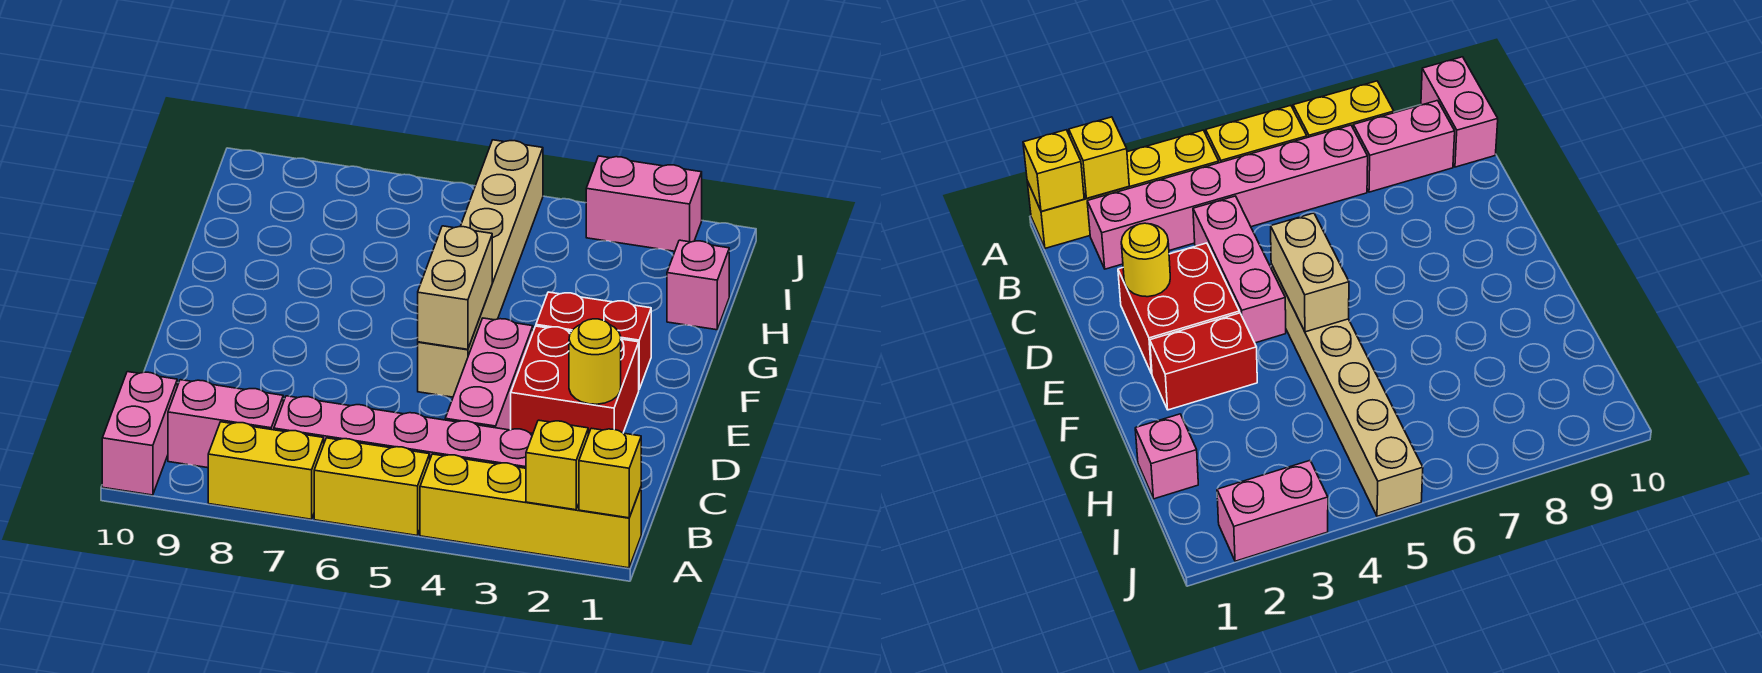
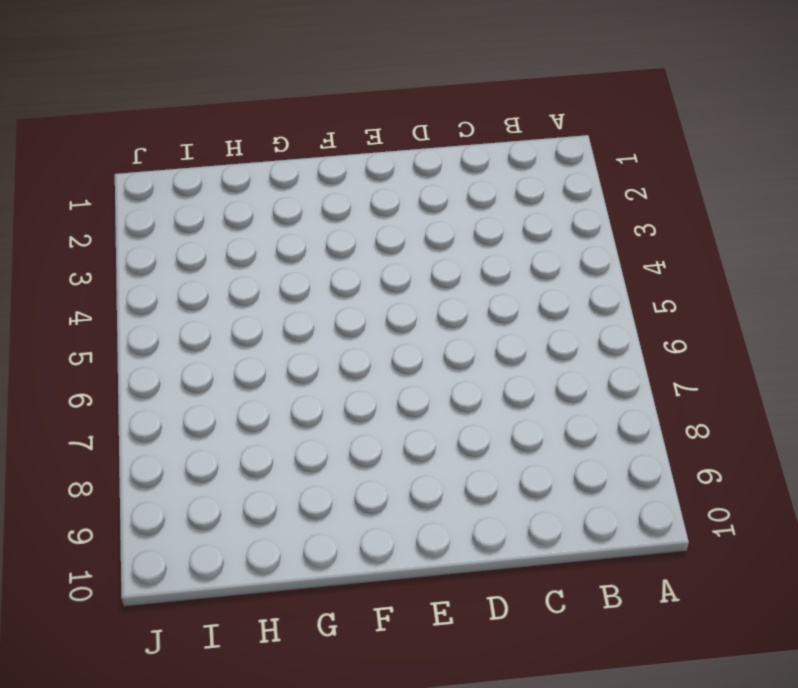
none -> yellow brick A1:A4 level 1
none -> yellow brick A5:A6 level 1
none -> yellow brick A7:A8 level 1

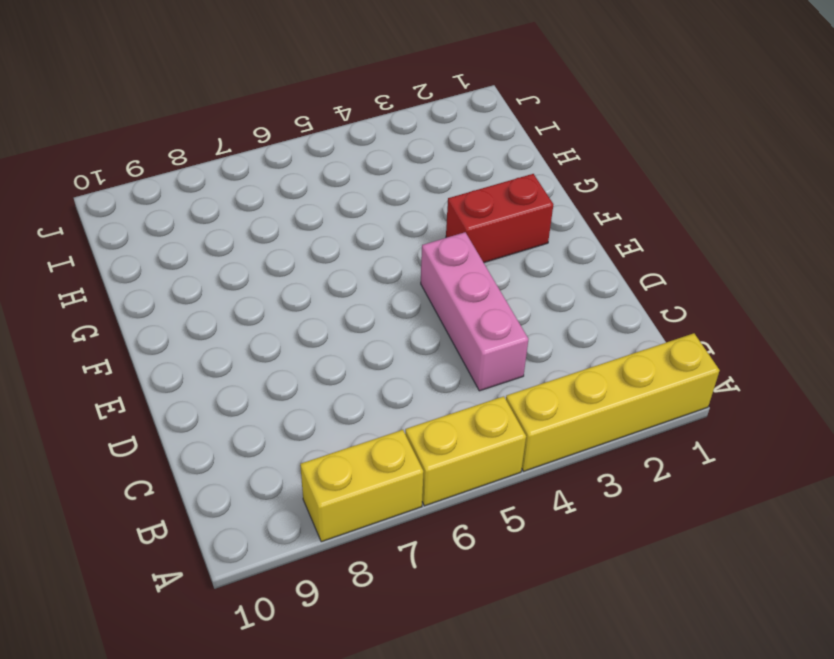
none -> pink brick A10:B10 level 1
none -> pink brick B2:B7 level 1
none -> pink brick B8:B9 level 1

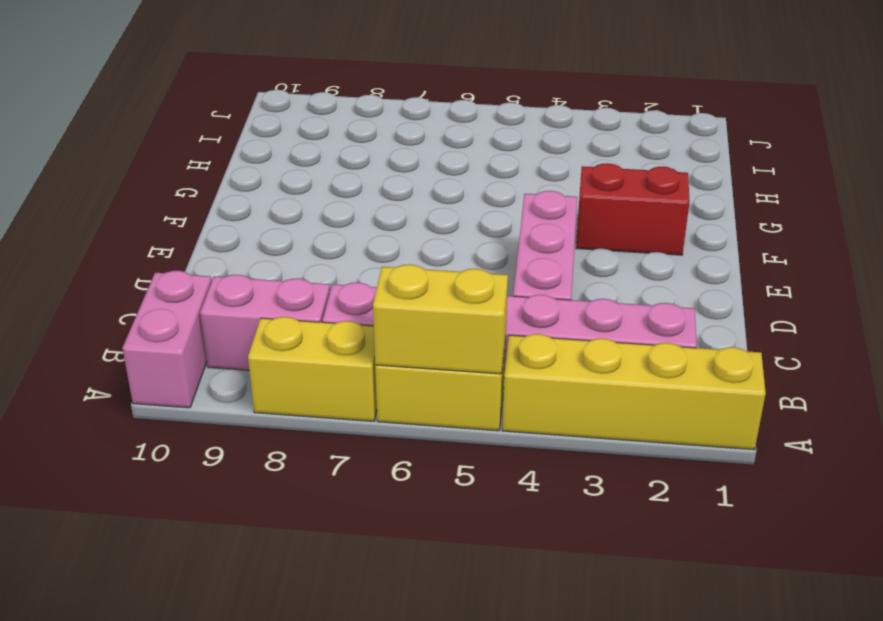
yellow brick A5:A6 level 2 -> none
none -> red brick D2:E3 level 1
none -> tan brick E5:J5 level 1
none -> pink brick H1 level 1

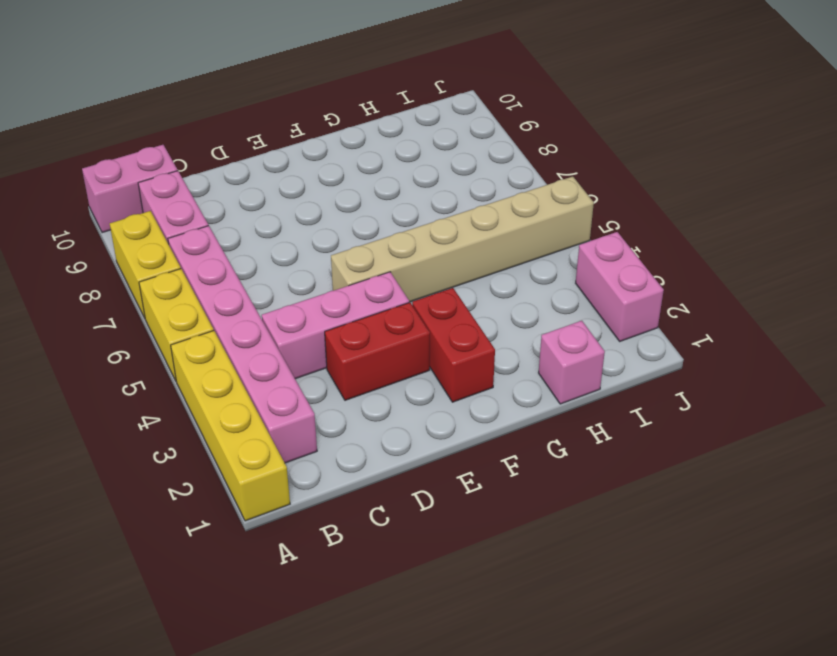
red brick D3:E3 level 1 -> red brick D2:E3 level 1
none -> yellow brick A1 level 2
none -> yellow brick A2 level 2
none -> yellow round brick D2 level 2

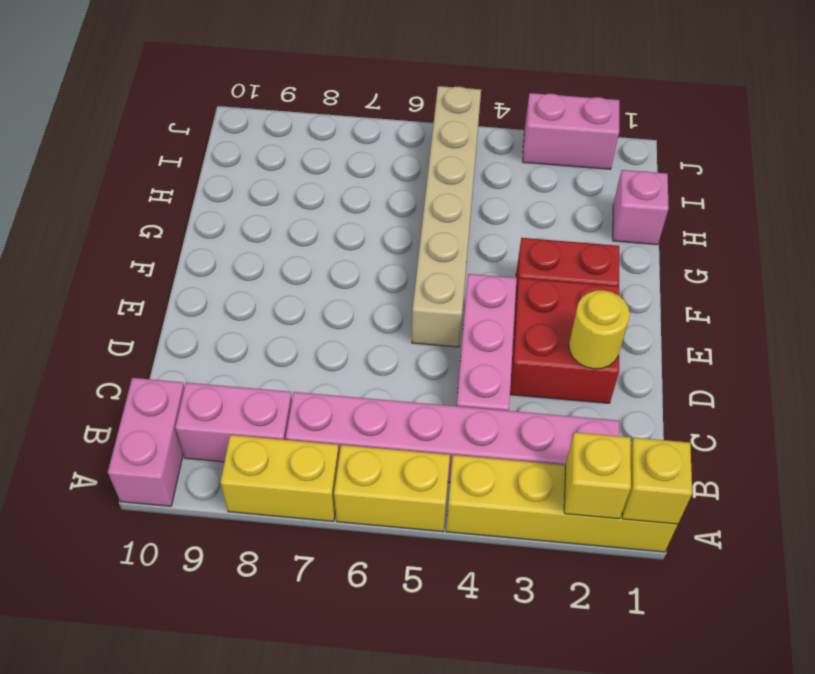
none -> tan brick E5:F5 level 2

